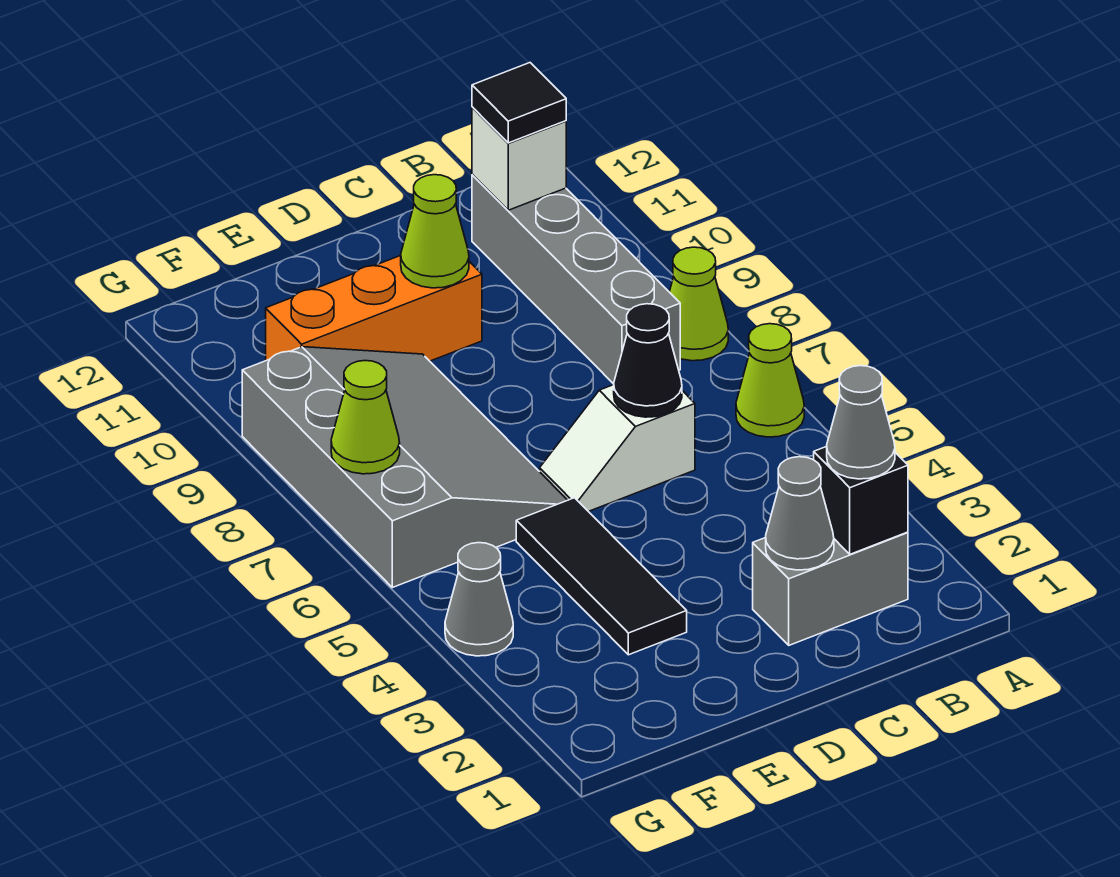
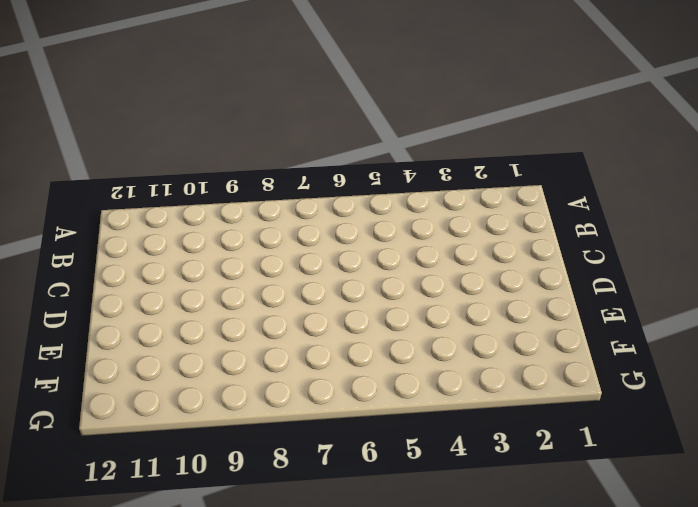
none -> lime cone A6 level 1
none -> lime cone A8 level 1
none -> grey brick B2:C2 level 1

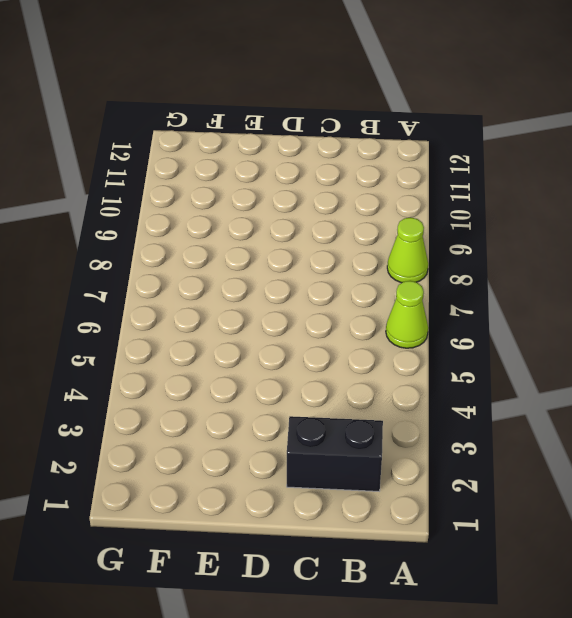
black brick B2:C2 level 1 -> grey brick B2:C2 level 1
none -> grey brick B8:B11 level 1
none -> white slope C6:D6 level 1 top C
none -> orange brick D10:F10 level 1

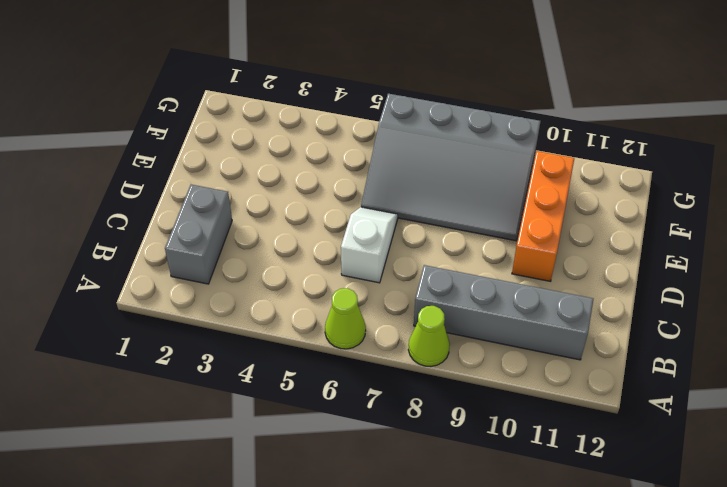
none -> black tile E3:E5 level 1
none -> grey cone G4 level 1
none -> black brick B2 level 2

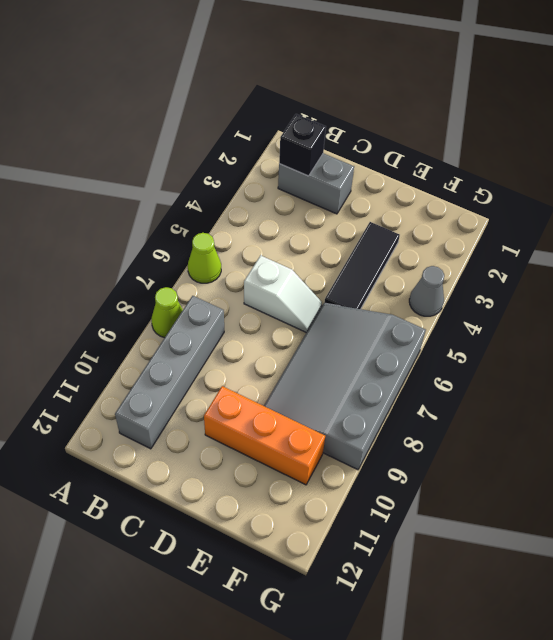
none -> white brick B11 level 2
none -> grey cone C2 level 2
none -> black cone C6 level 2

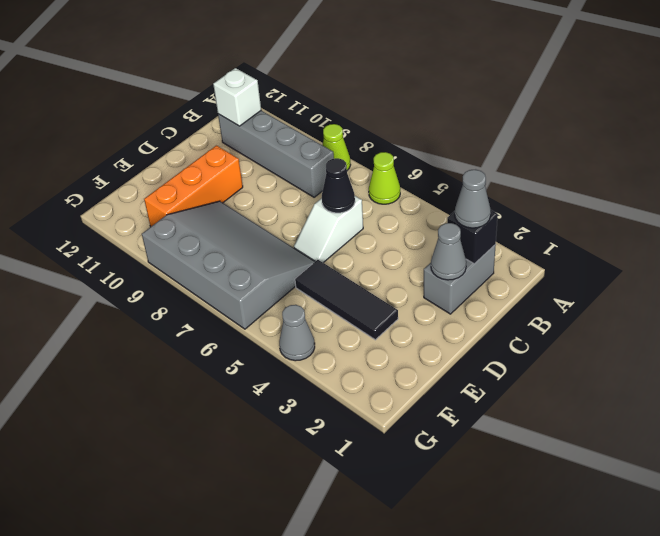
none -> lime cone D10 level 2
none -> lime cone G7 level 2
none -> black tile B11 level 3

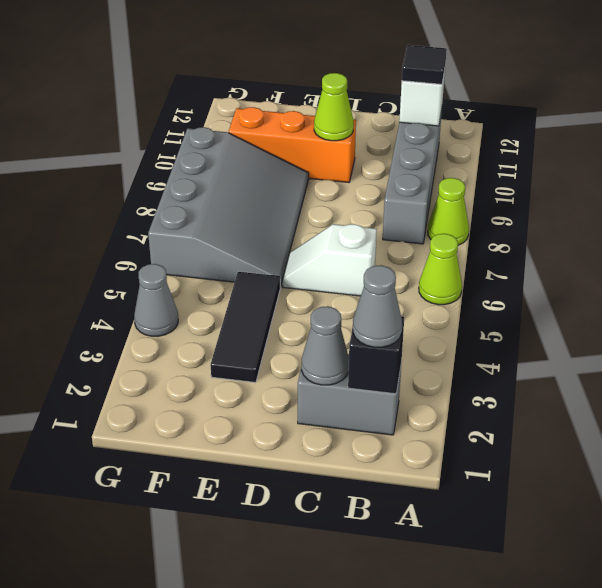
none -> black cone C6 level 2
none -> lime cone G7 level 2

